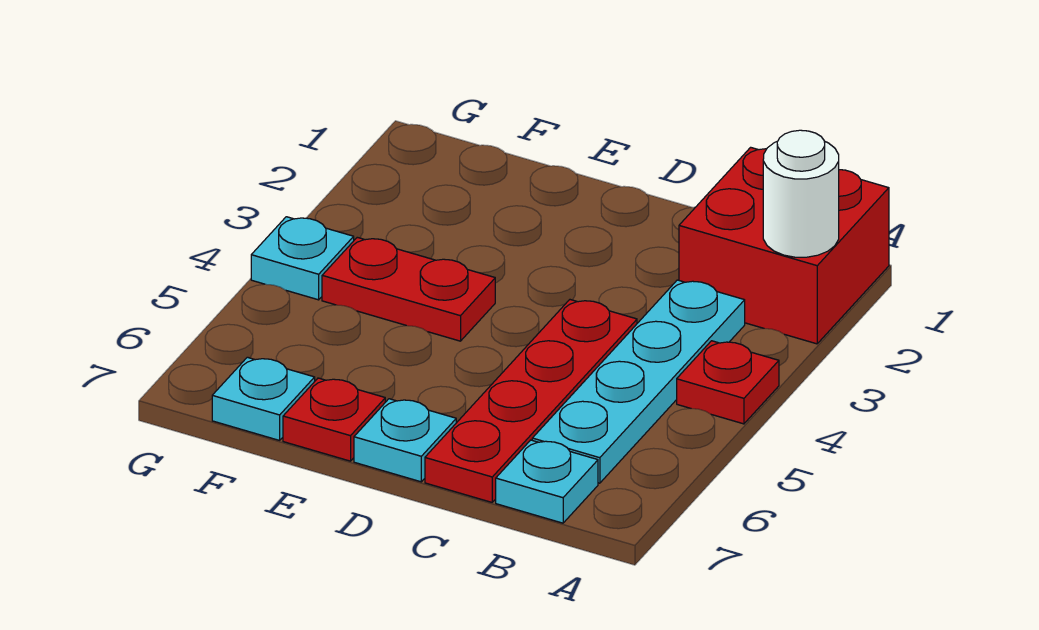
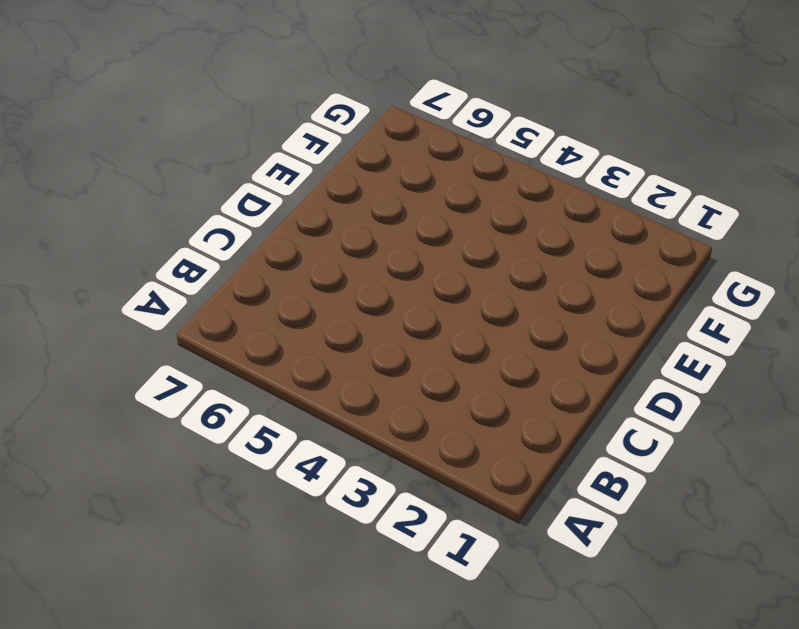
none -> red brick A1:B2 level 1
none -> red plate A4 level 1

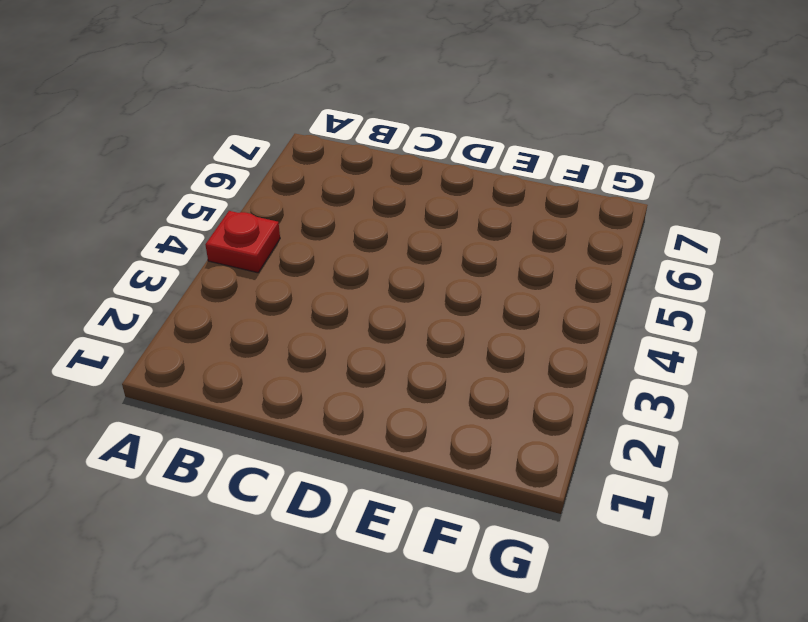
none -> red brick A1:B2 level 1
none -> cyan plate B3:B6 level 1

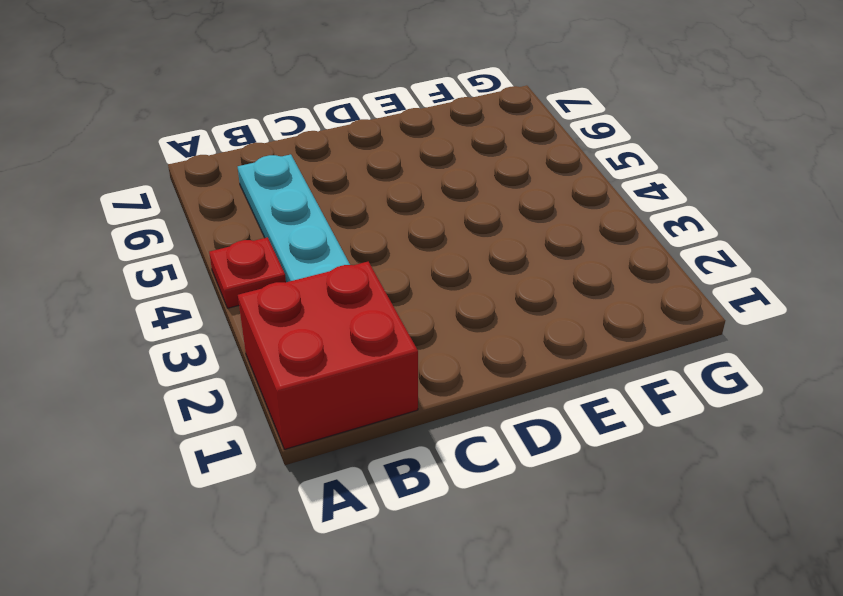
none -> cyan plate B7 level 1
none -> red plate C4:C7 level 1

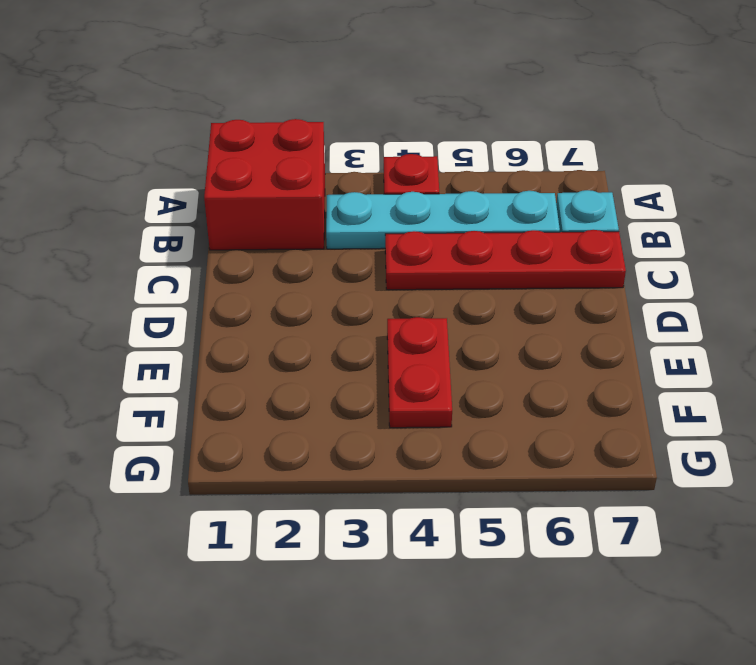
none -> cyan plate D7 level 1
none -> red plate E7 level 1

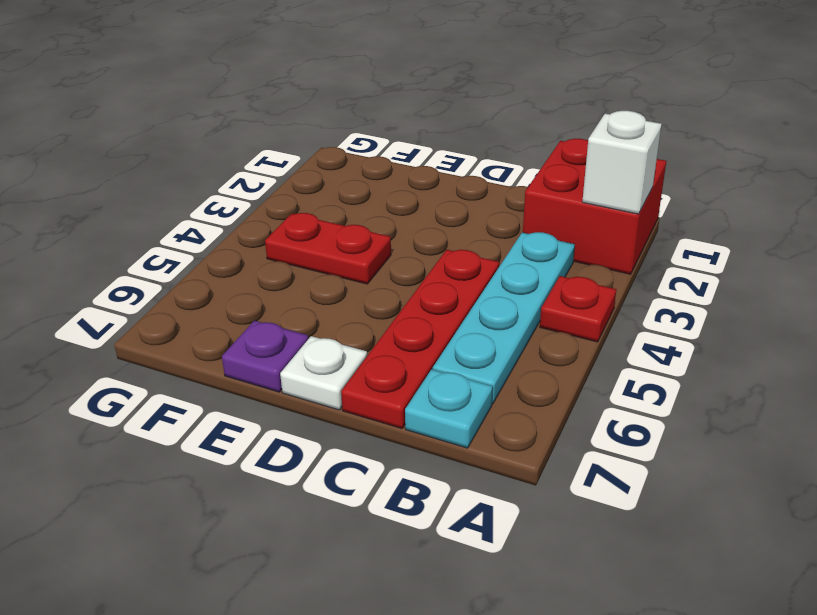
white brick A2 level 2 -> white round brick A2 level 2
white plate D7 level 1 -> cyan plate D7 level 1
purple plate E7 level 1 -> red plate E7 level 1
none -> cyan plate F7 level 1
none -> cyan plate G4 level 1

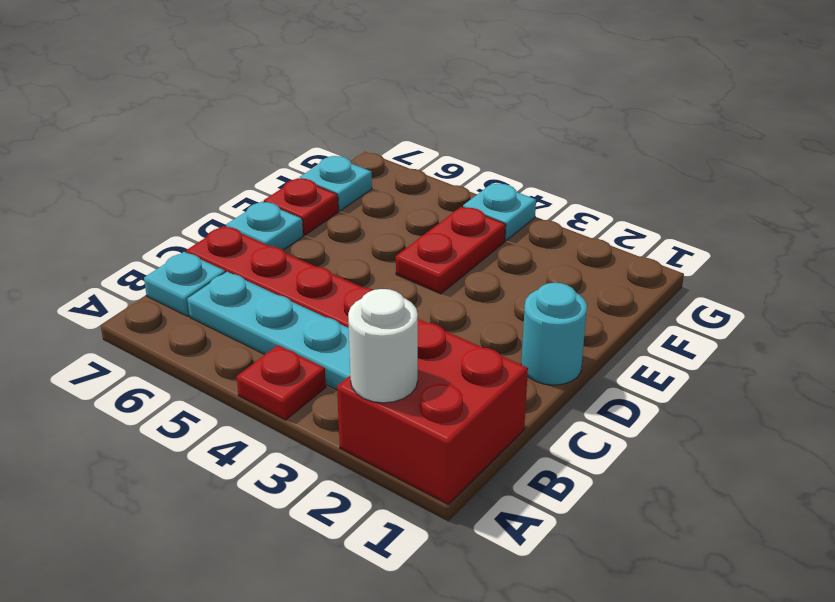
cyan round brick D1 level 1 -> none

